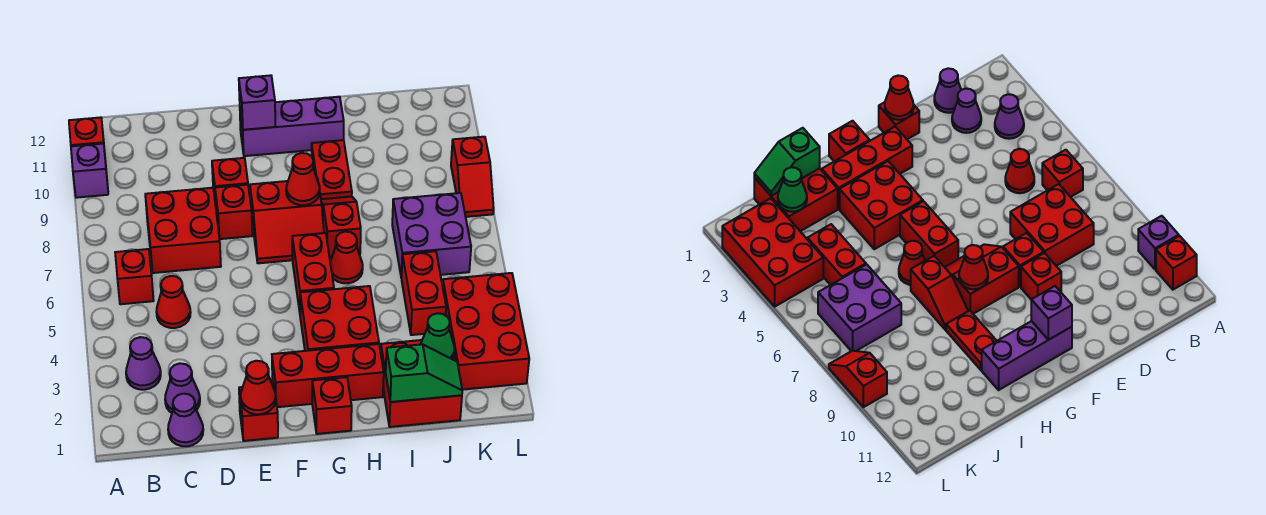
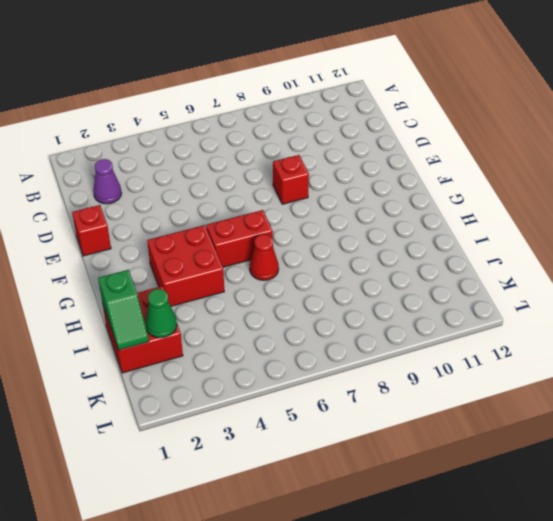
none -> purple brick A10 level 1
none -> red brick A11 level 1
none -> purple cone B3 level 1
none -> red brick B6 level 1

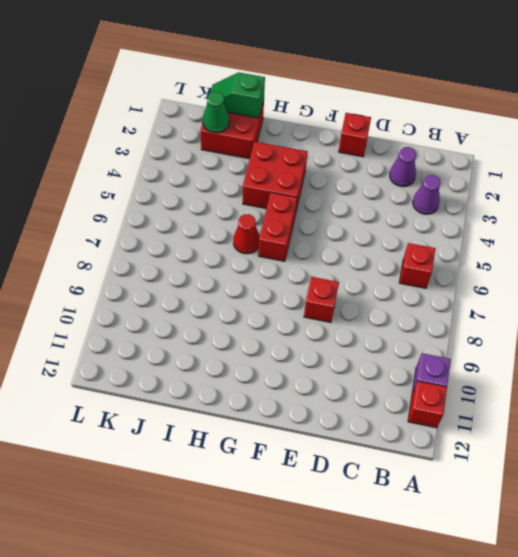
none -> purple cone C1 level 1
none -> red cone C5 level 1
none -> red brick C7:D8 level 1
none -> red brick E9 level 1

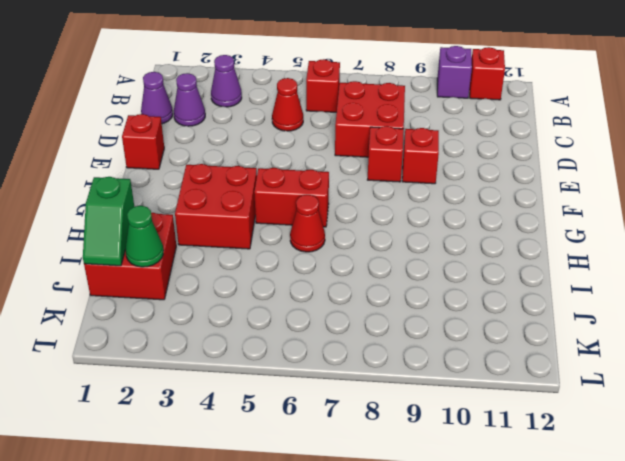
none -> red brick F2:H2 level 1
none -> red slope F7:G8 level 1 top 8
none -> purple brick F11:H11 level 1
none -> red brick G1 level 1

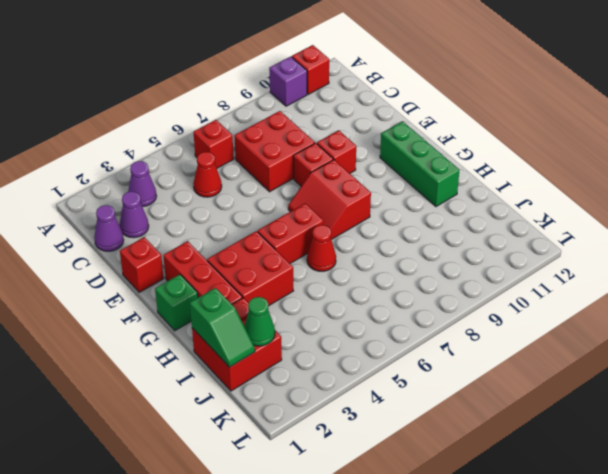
green brick F11:H11 level 1 -> purple brick F11:H11 level 1
green brick G1 level 1 -> red brick G1 level 1
none -> red slope H7:H8 level 1 top 7
none -> red plate H9:H10 level 1
none -> red brick J4:J5 level 1
none -> purple brick J6:K7 level 1

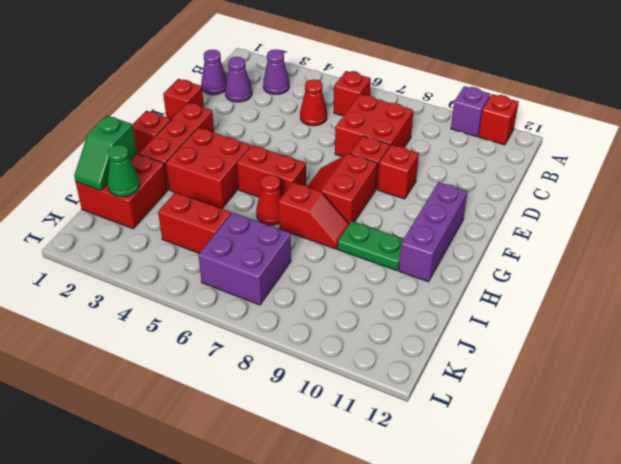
green plate H9:H10 level 1 -> red plate H9:H10 level 1
none -> red brick K2:L4 level 1
none -> red slope L8:L9 level 1 top 9
none -> red cone E1 level 2
none -> purple brick F11 level 2

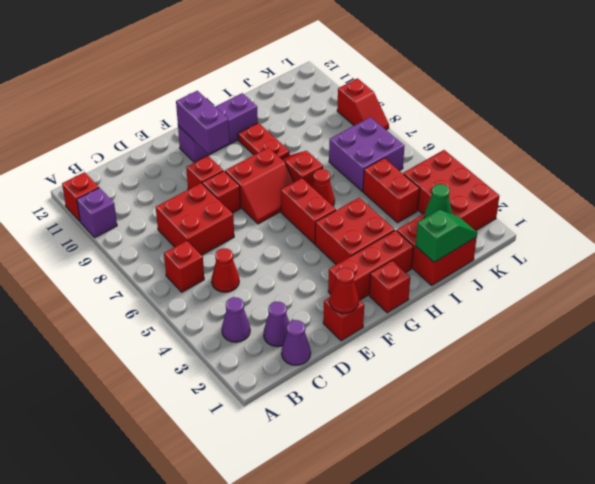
purple brick F10:F11 level 2 -> purple brick F11 level 2
none -> red cone G8 level 2

